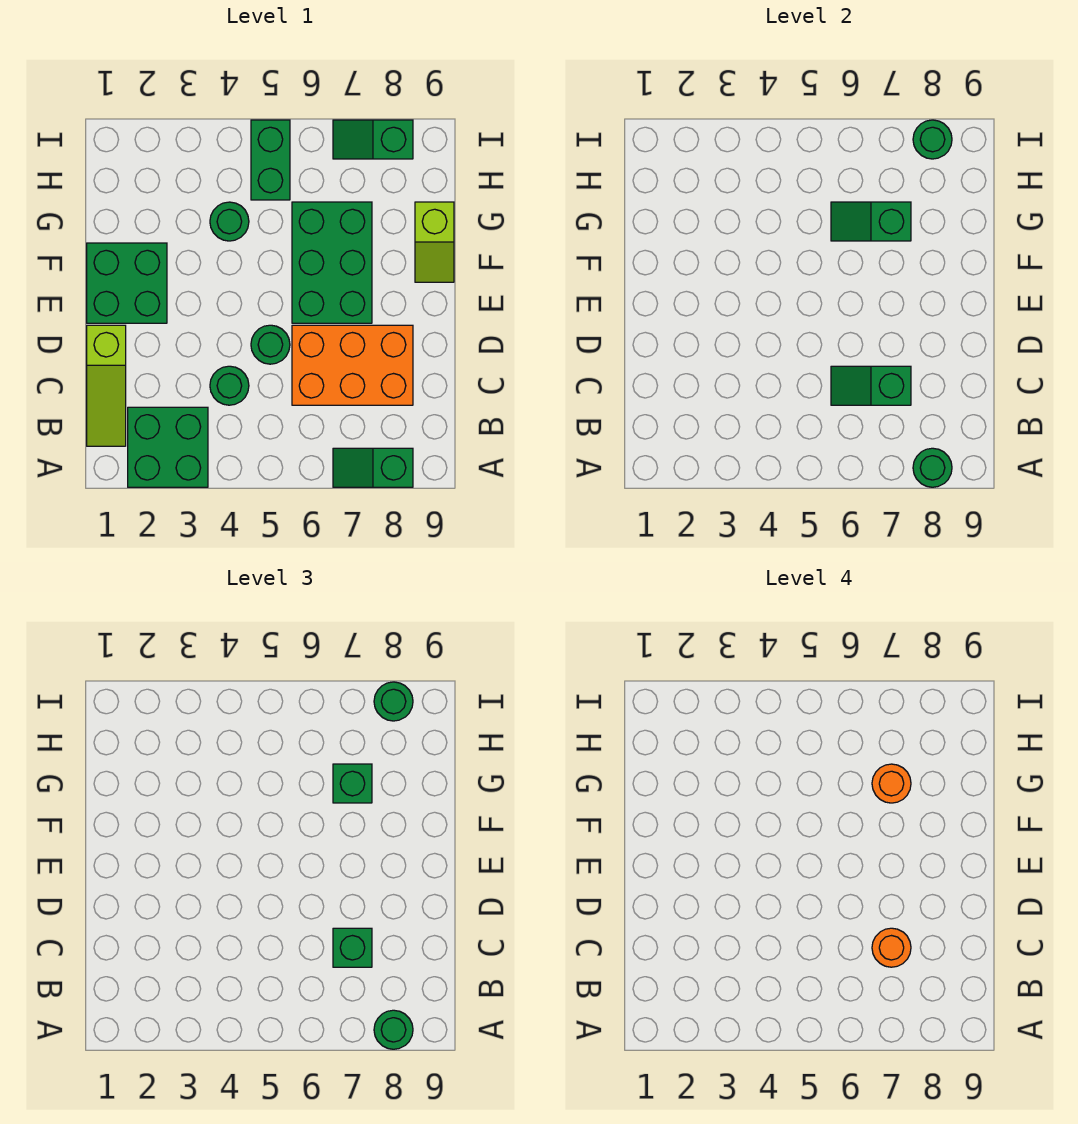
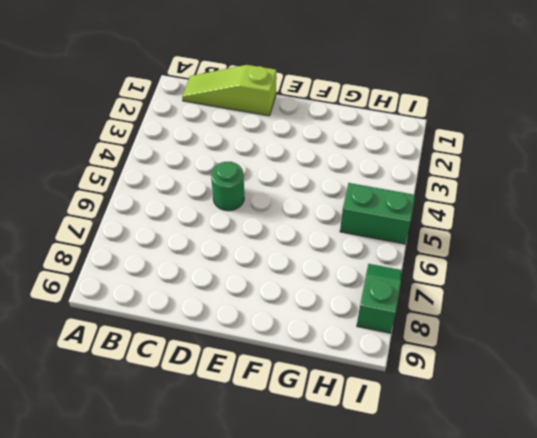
none -> green brick A2:B3 level 1
none -> green slope A7:A8 level 1 top 8
none -> green round brick C4 level 1

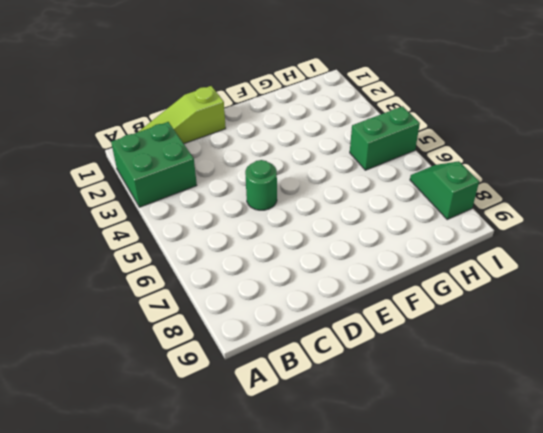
none -> green slope A7:A8 level 1 top 8
none -> green round brick C4 level 1
none -> orange brick C6:D8 level 1

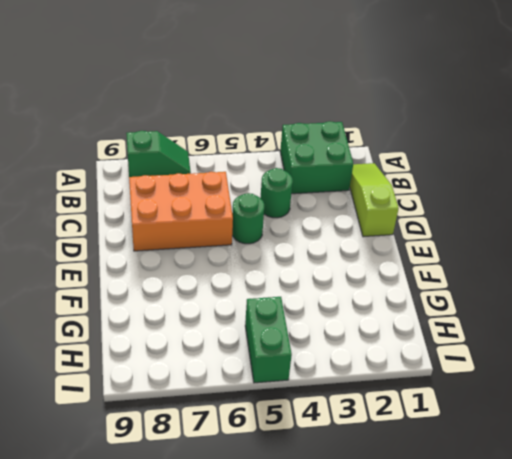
none -> green brick E1:F2 level 1
none -> green brick E6:G7 level 1
none -> lime slope F9:G9 level 1 top G

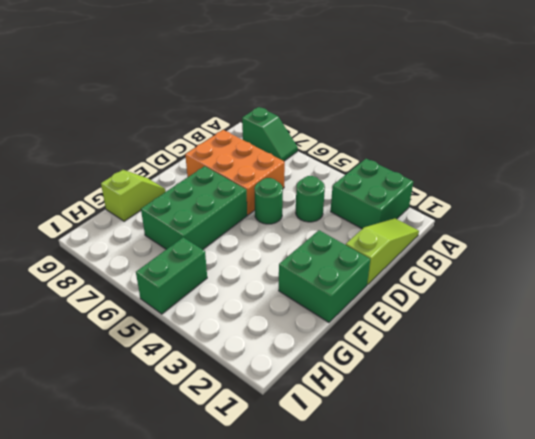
none -> green round brick G4 level 1
none -> green slope I7:I8 level 1 top 8
none -> green round brick A8 level 2

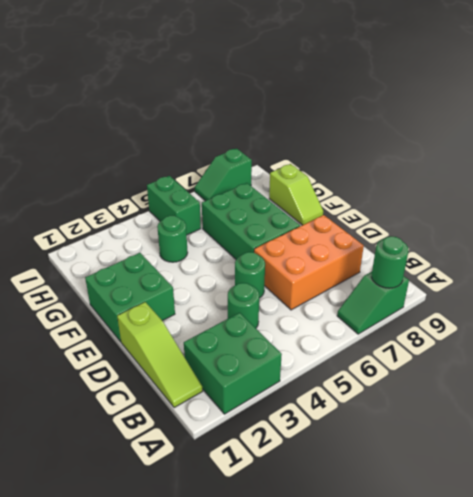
none -> green slope C6:C7 level 2 top 7
none -> green slope G6:G7 level 2 top 7
none -> green round brick I8 level 2

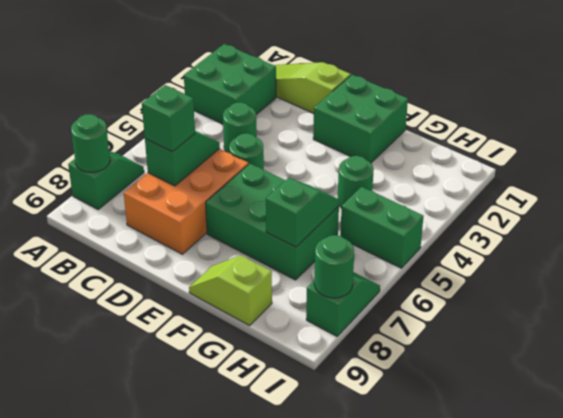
none -> green round brick A8 level 3
none -> green brick G7 level 3
none -> green round brick I8 level 3

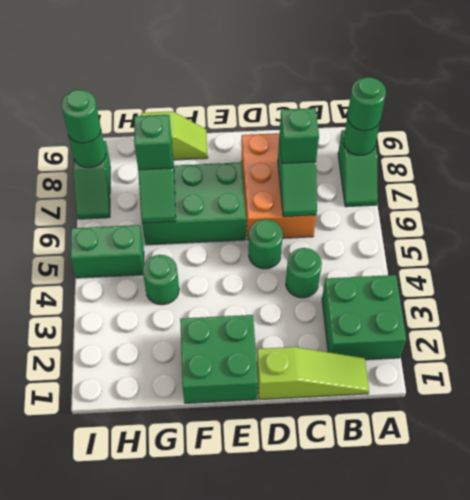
none -> orange round brick C7 level 4
none -> orange round brick G7 level 4

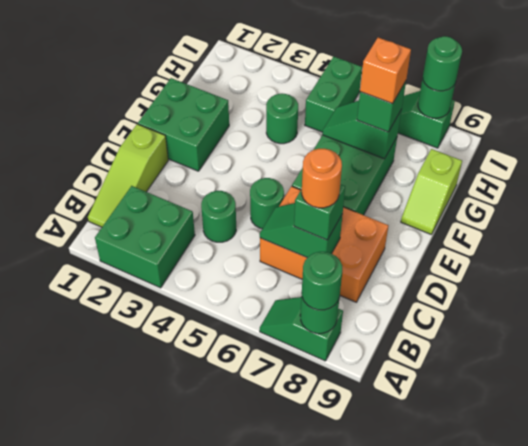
orange brick G7 level 4 -> orange round brick G7 level 4

